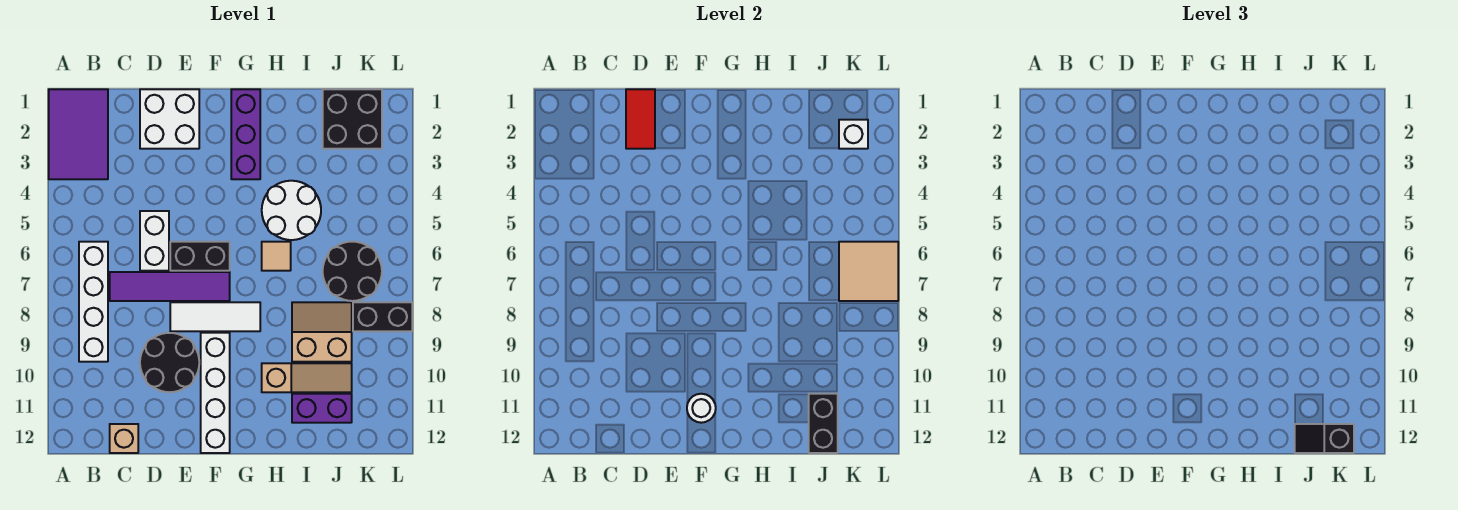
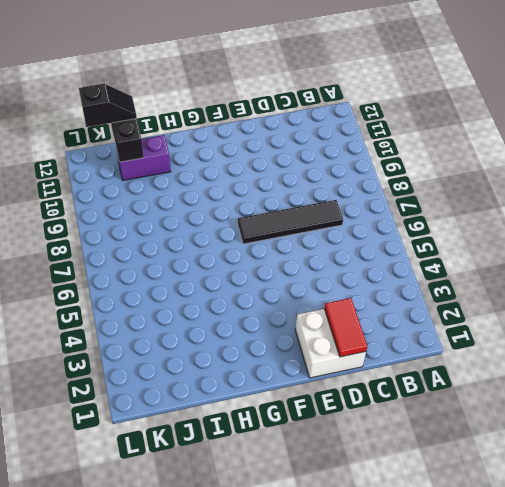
black tile C7:F7 level 1 -> purple tile C7:F7 level 1
none -> purple tile A1:B3 level 1
none -> white brick B6:B9 level 1
none -> tan brick C12 level 1

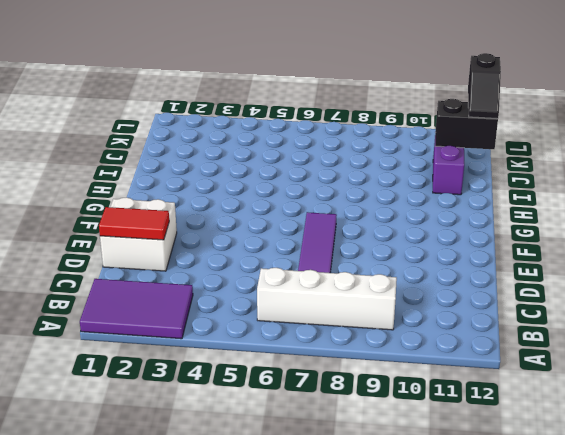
none -> tan brick C12 level 1
none -> white brick D5:D6 level 1
none -> black round brick D9:E10 level 1

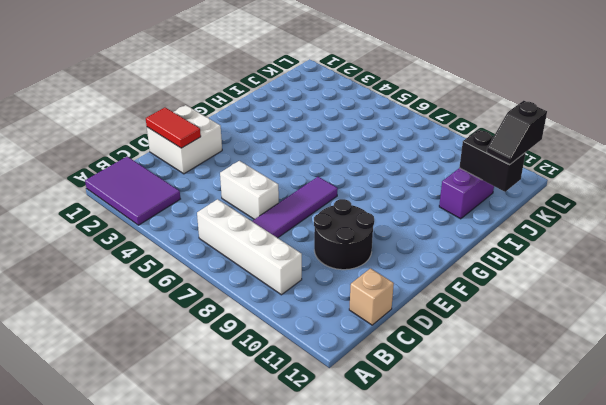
none -> black brick E6:F6 level 1
none -> white tile E8:G8 level 1
none -> white brick F9:F12 level 1

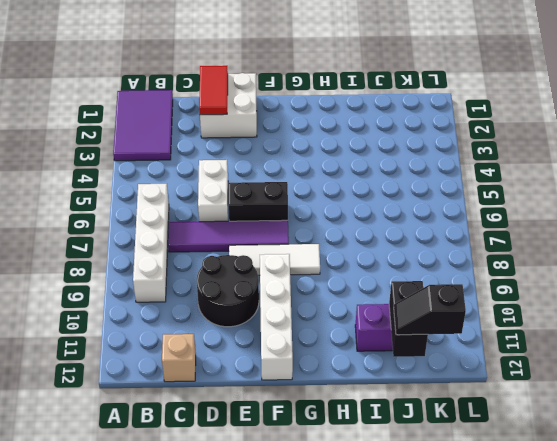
none -> purple brick G1:G3 level 1
none -> white round brick H4:I5 level 1
none -> tan tile H6 level 1

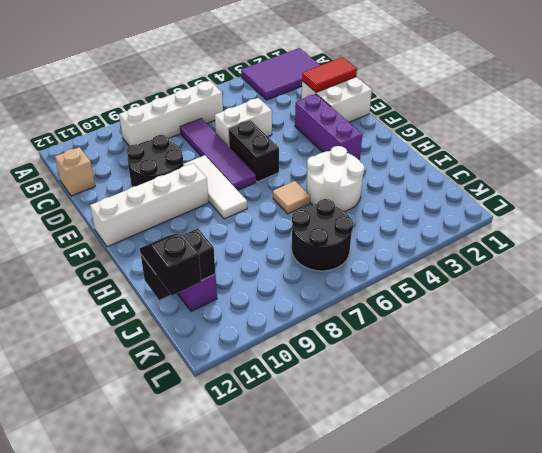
purple brick E3:G3 level 1 -> purple brick G1:G3 level 1
none -> tan slope H10:J10 level 1 top H
none -> tan slope I8:J9 level 1 top 9
none -> black brick J1:K2 level 1

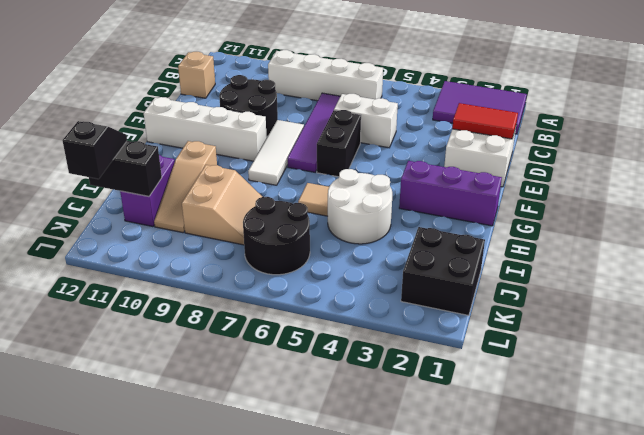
none -> black brick K8:L8 level 1
none -> white round brick F11 level 2
none -> white brick K2 level 2

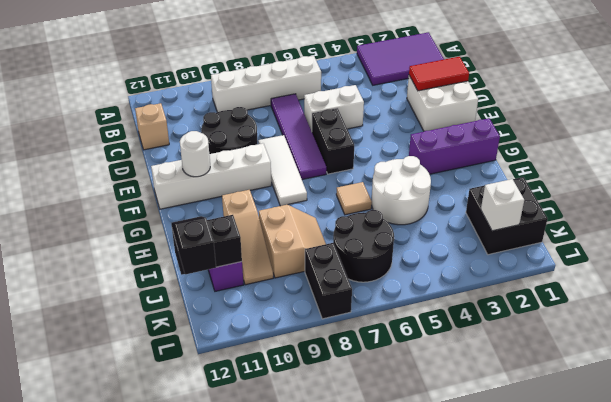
none -> tan tile K6:L7 level 2

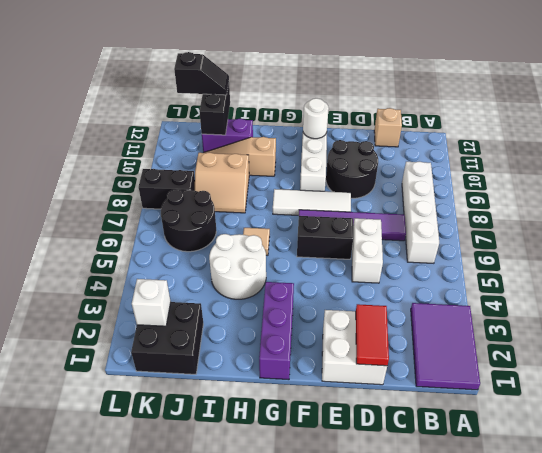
none -> tan tile K6:L7 level 2

